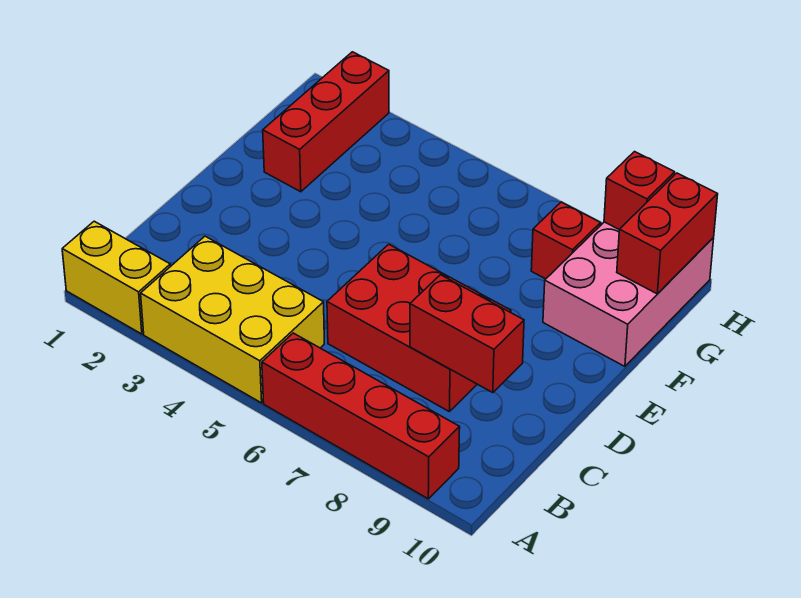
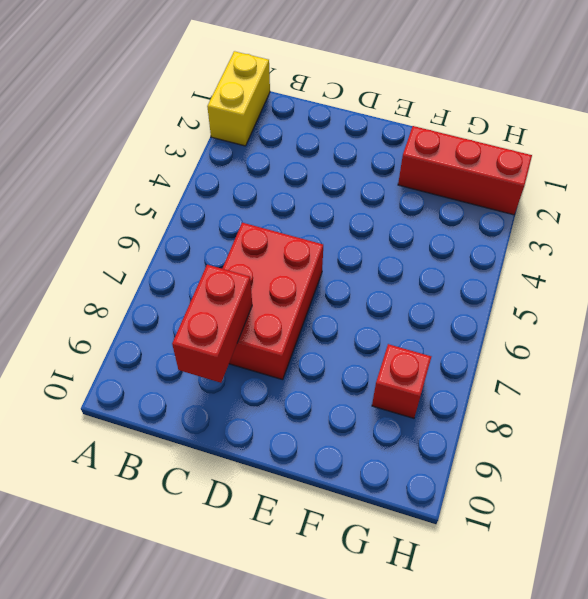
none -> yellow brick A3:B5 level 1
none -> red brick A6:A9 level 1

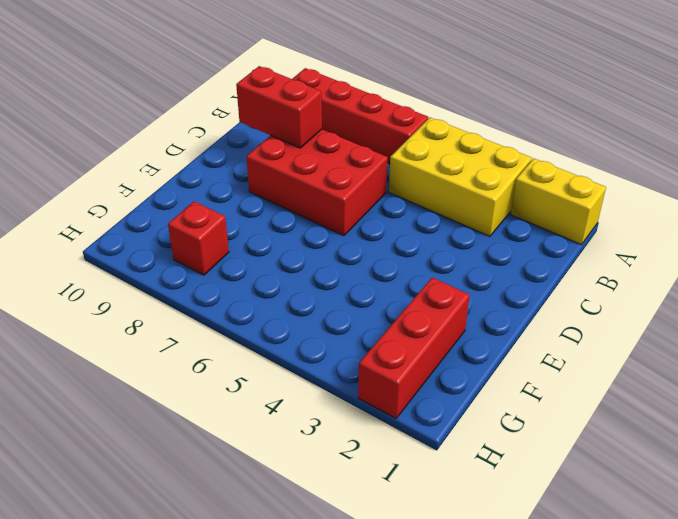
none -> pink brick F9:H10 level 1
none -> red brick G10:H10 level 2

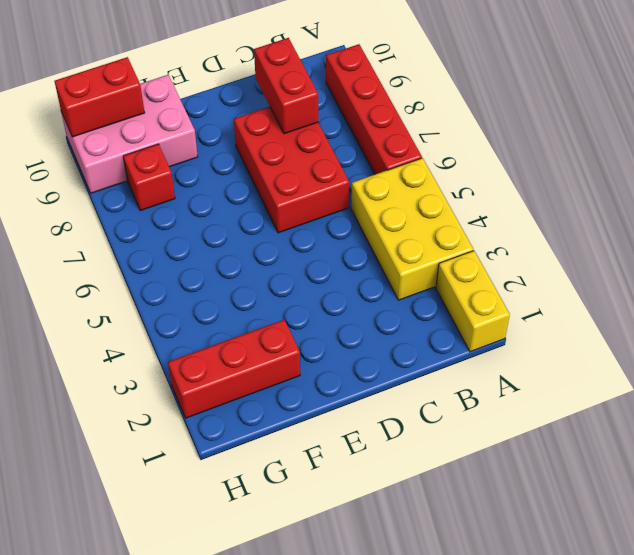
none -> red brick H9 level 2

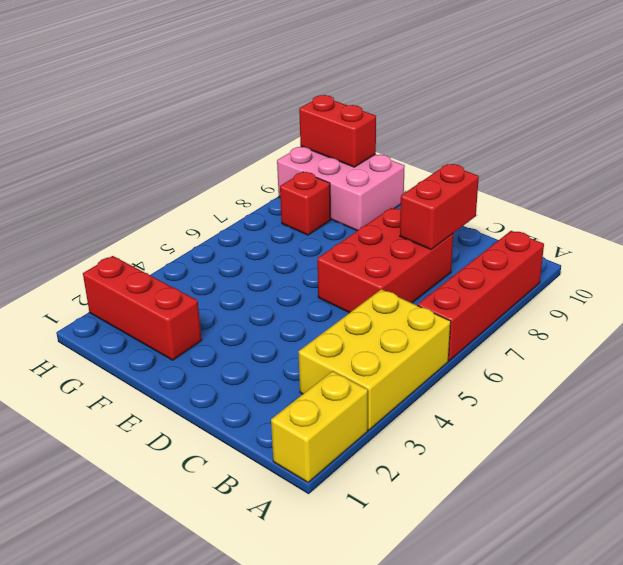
none -> red brick H9 level 2

